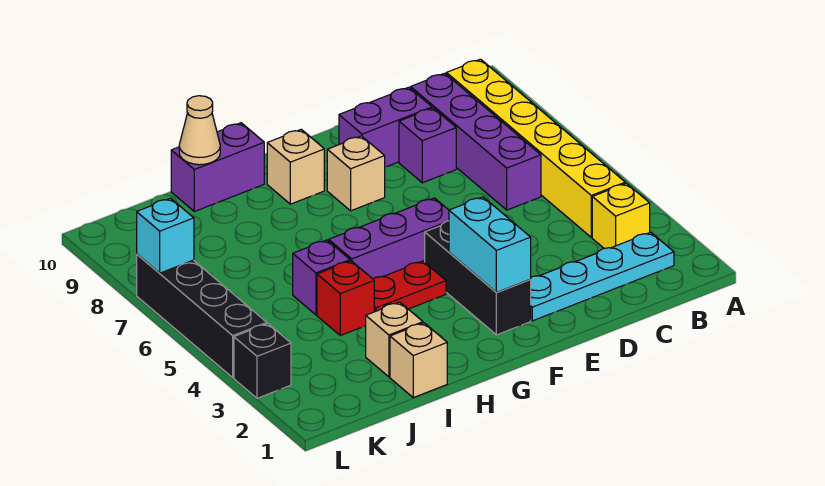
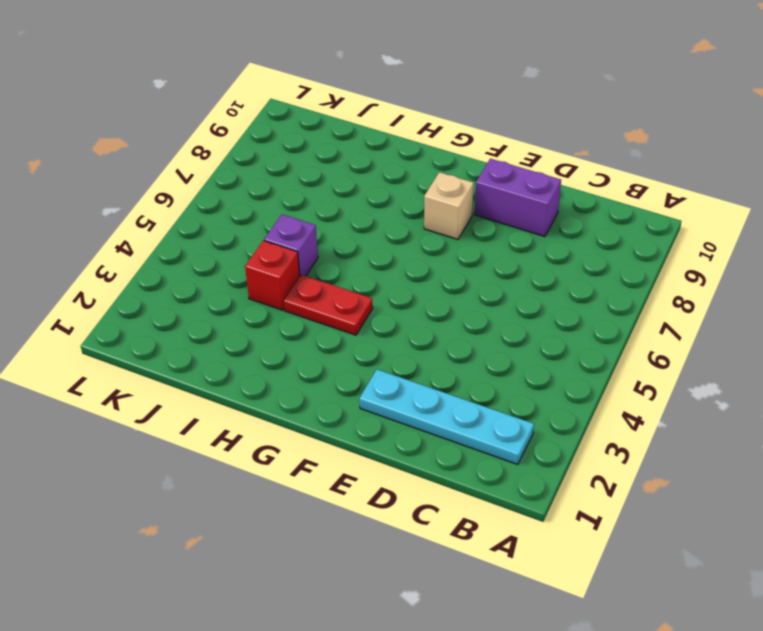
none -> yellow brick B3 level 1
none -> yellow brick B4:B9 level 1
none -> purple brick C6:C9 level 1

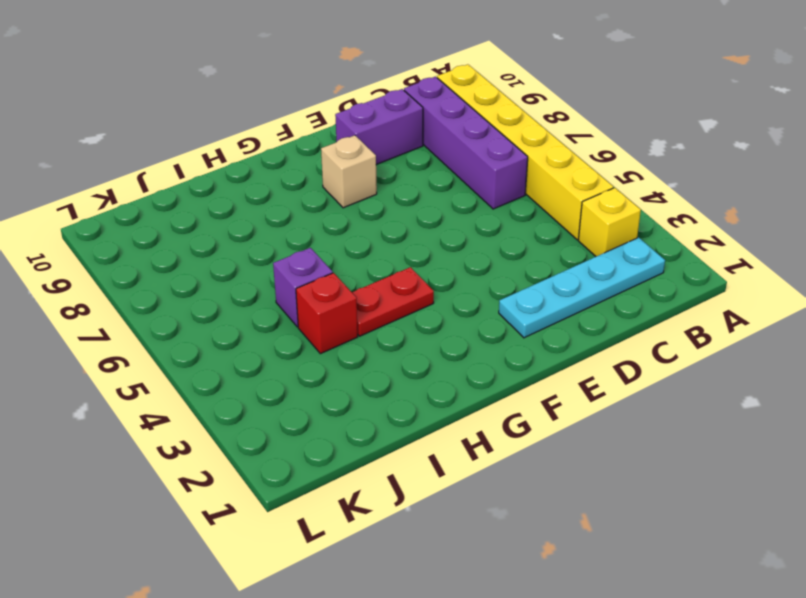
none -> purple brick D8 level 1
none -> black brick F2:F4 level 1
none -> purple brick F5:H5 level 1

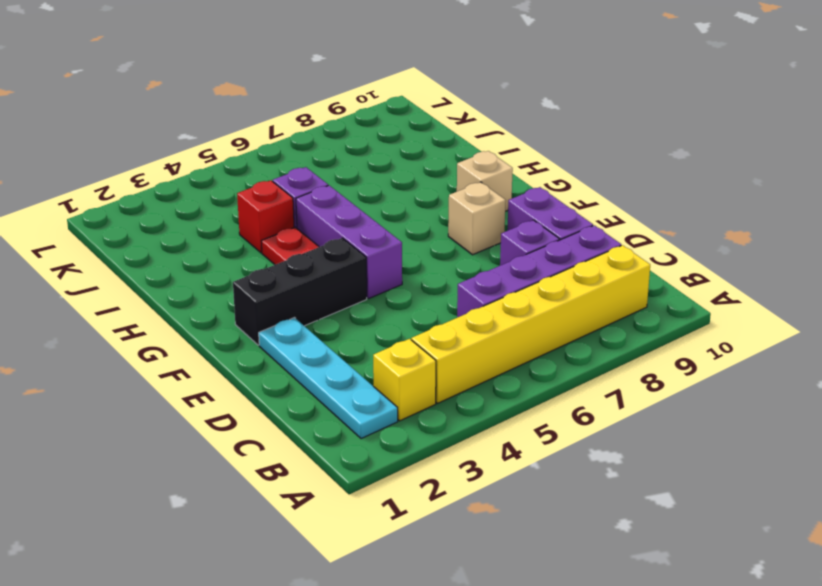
none -> purple brick H10:I10 level 1
none -> tan brick I1 level 1
none -> tan brick I2 level 1

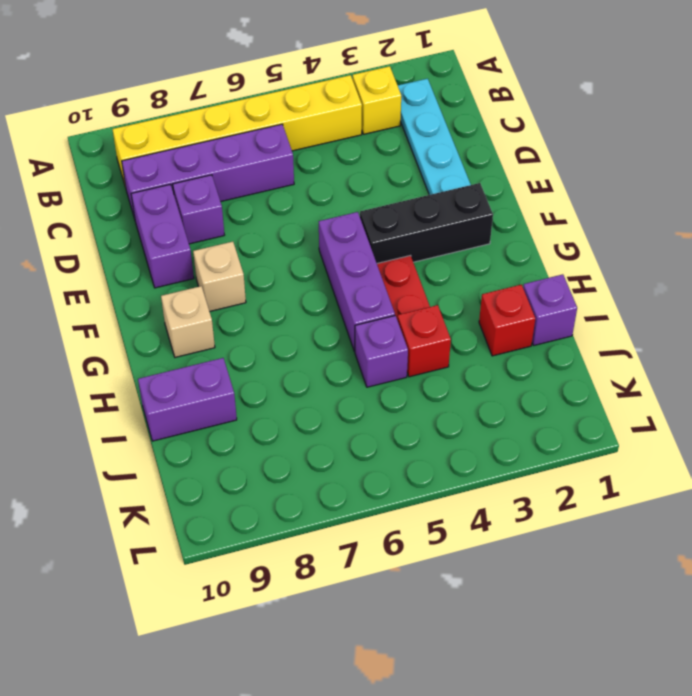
purple brick I1 level 1 -> tan brick I1 level 1
red brick I2 level 1 -> tan brick I2 level 1
purple brick I9:I10 level 1 -> purple brick H10:I10 level 1
none -> black brick L3 level 1
none -> black brick L4:L7 level 1
none -> cyan brick F2:F3 level 2

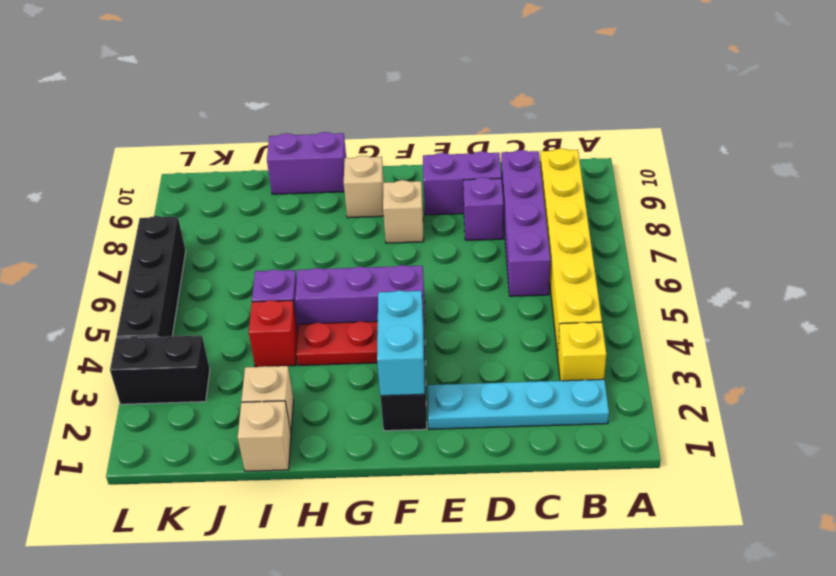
black brick K3:L3 level 1 -> black brick L3 level 1
none -> tan cone I10 level 2
none -> cyan brick L7 level 2

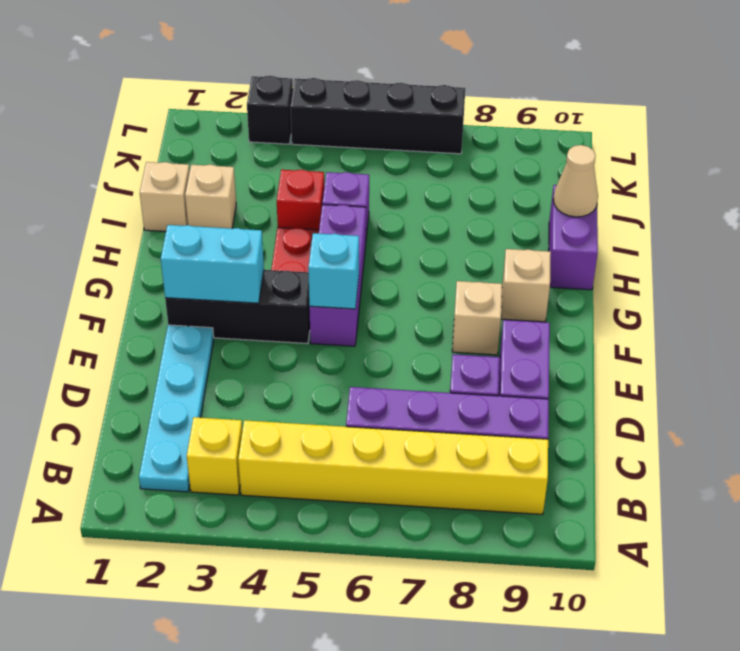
cyan brick F5 level 2 -> cyan brick L7 level 2

